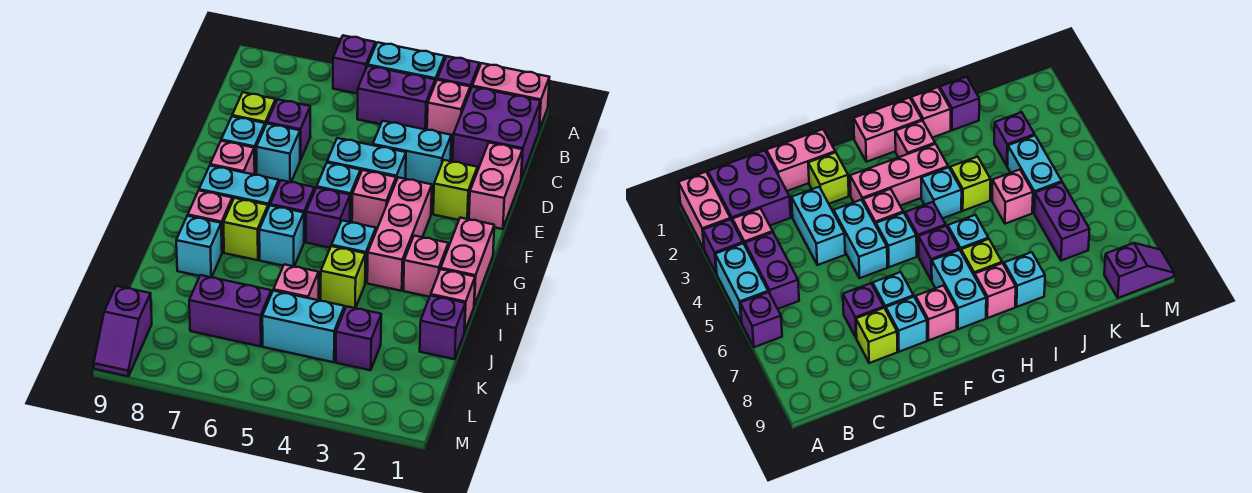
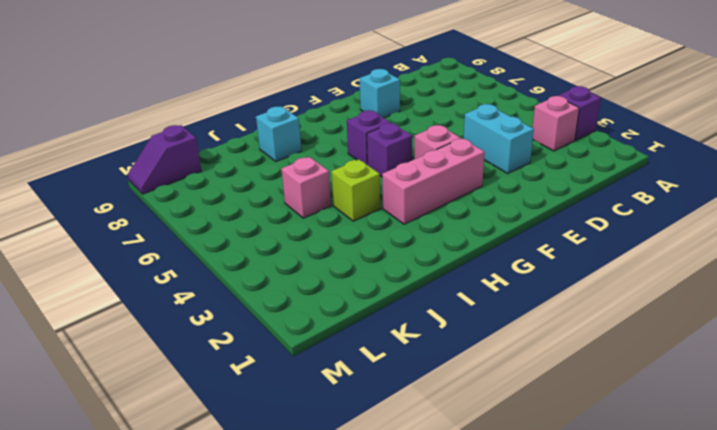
none -> pink brick A1:A2 level 1
none -> cyan brick A4:A5 level 1
none -> purple brick A6 level 1
none -> purple brick B1:C2 level 1

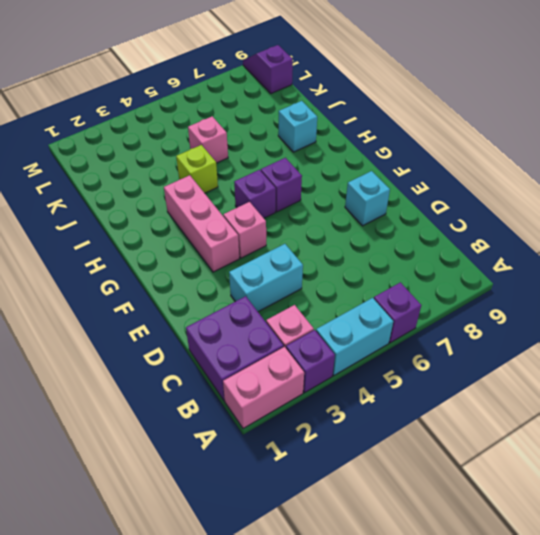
none -> purple brick B4:B5 level 1
none -> pink brick D1:E1 level 1
none -> purple brick D7 level 1
none -> lime brick D8 level 1

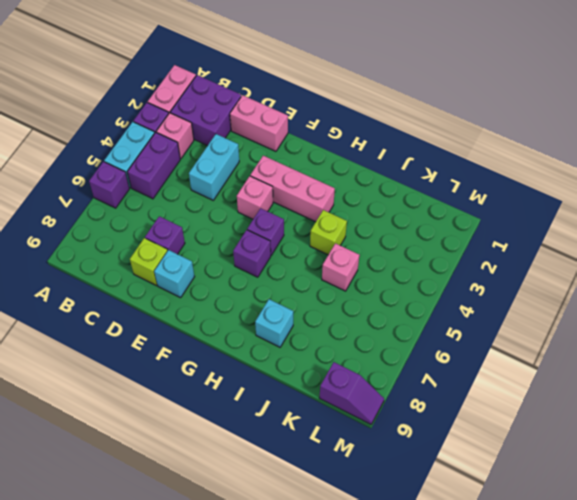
none -> lime brick E2 level 1
none -> cyan brick E4:E5 level 1
none -> cyan brick E7 level 1
none -> cyan brick F5 level 1

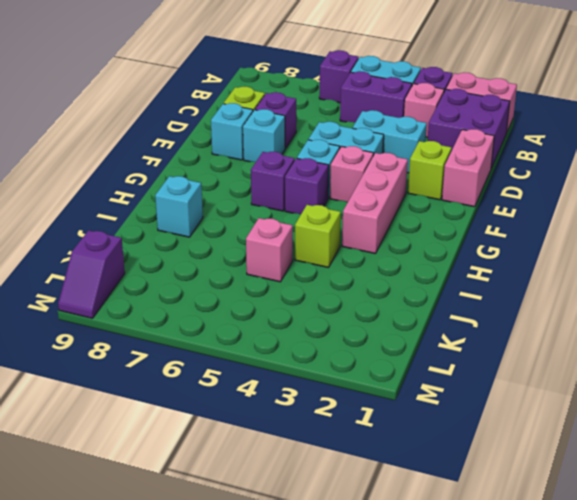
none -> pink brick F8 level 1
none -> pink brick G1:H1 level 1
none -> cyan brick G7:G8 level 1
none -> pink brick H2 level 1

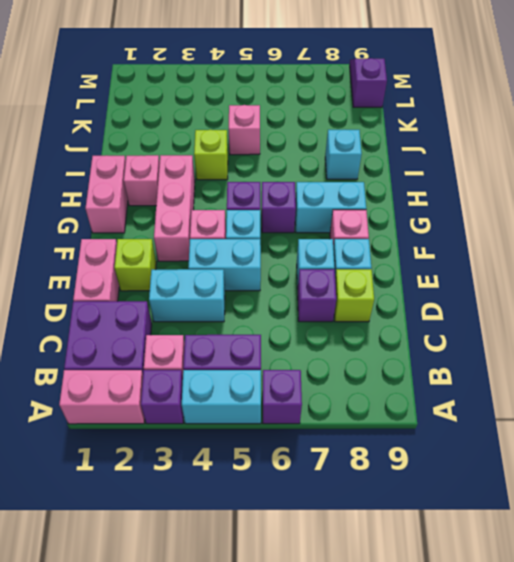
none -> cyan brick H4 level 1
none -> cyan brick H6 level 1
none -> lime brick H7 level 1
none -> pink brick H8 level 1

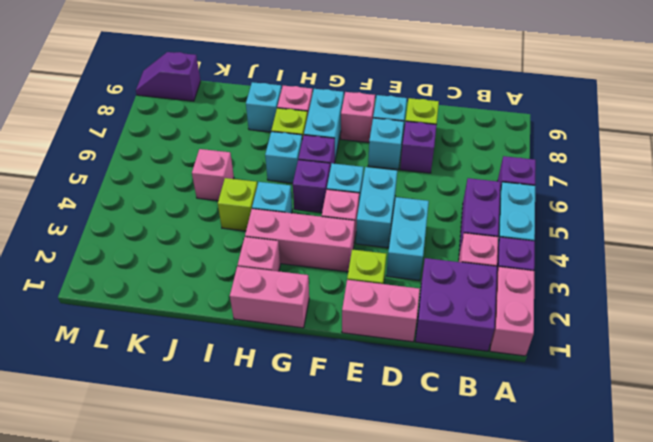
none -> pink brick I1 level 1
none -> purple brick J1 level 1
none -> purple brick K3 level 1
none -> cyan brick K4:K5 level 1

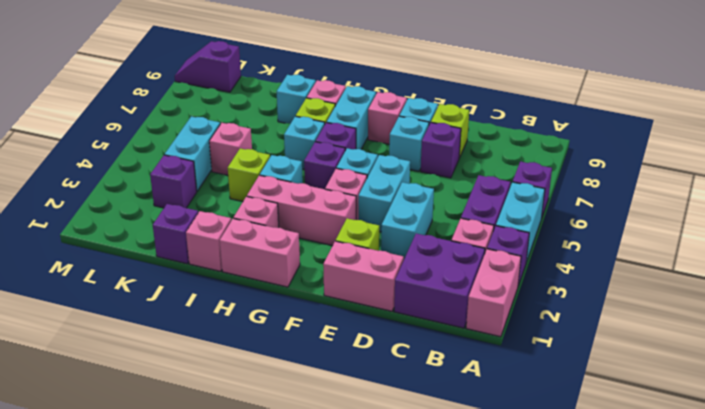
none -> purple brick K6:K7 level 1

